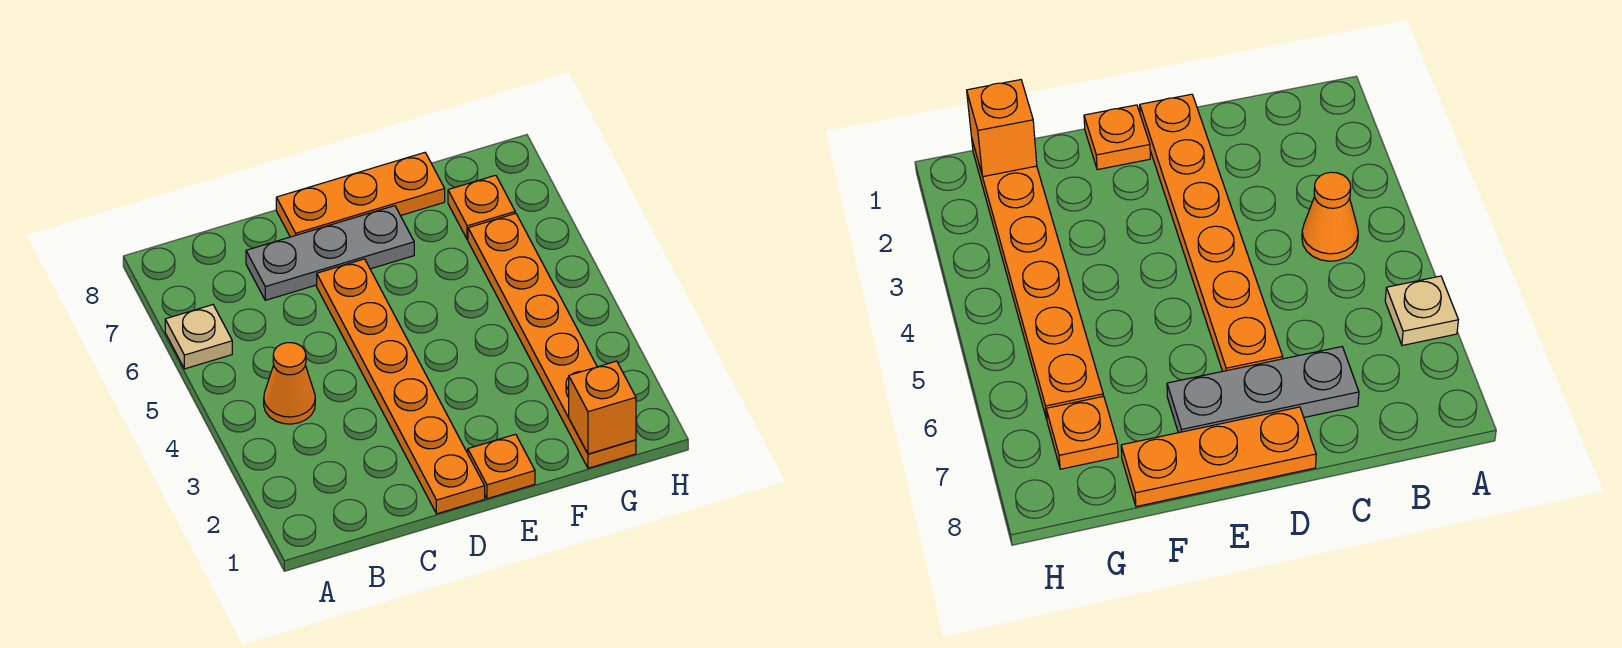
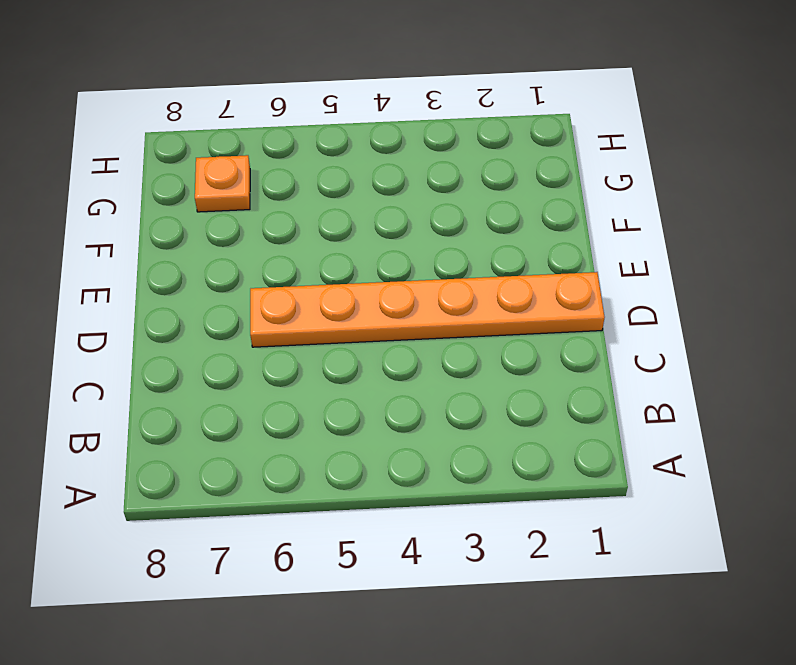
none -> tan plate A6 level 1
none -> orange cone B4 level 1

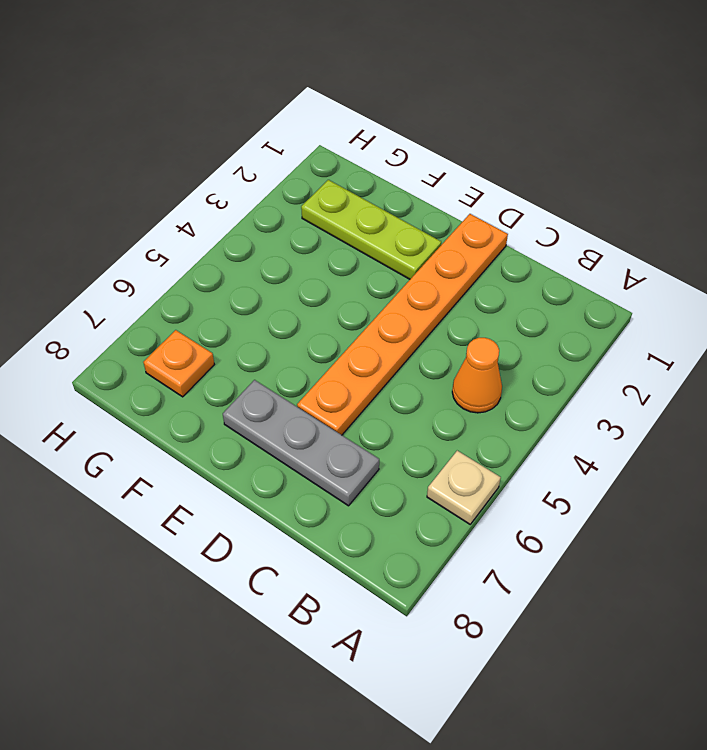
lime plate E2:G2 level 1 -> orange plate G1:G6 level 1
none -> orange plate D8:F8 level 1
none -> orange plate E1 level 1

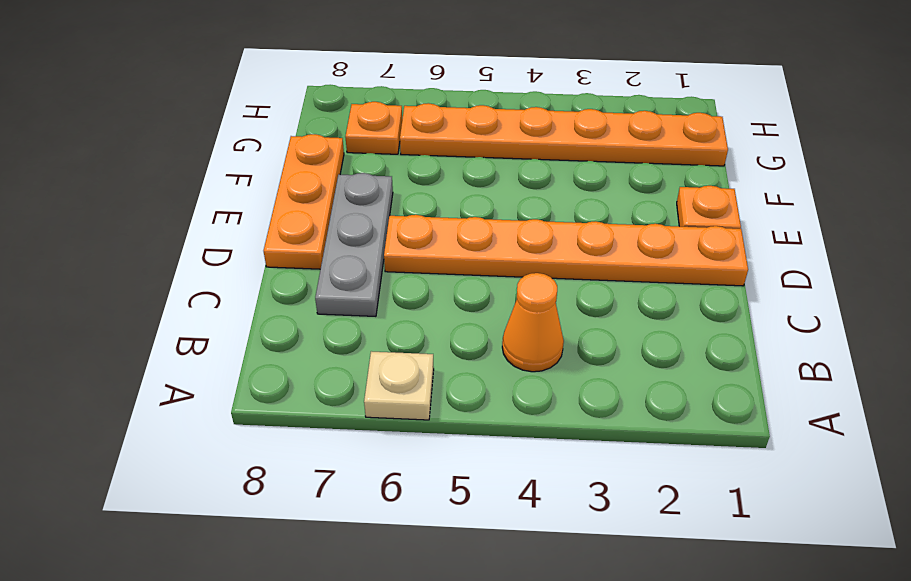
none -> orange brick G1 level 2

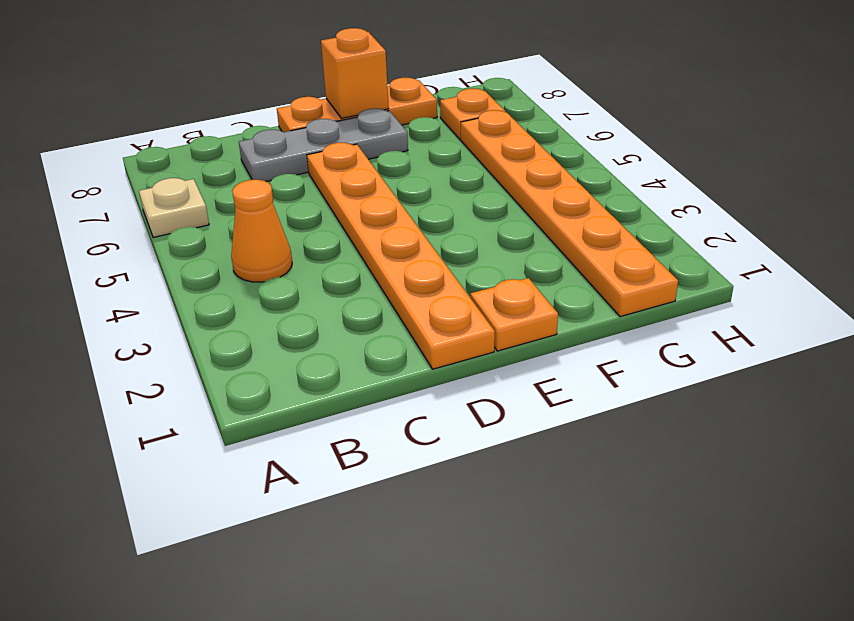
orange brick E8 level 2 -> orange brick G1 level 2

